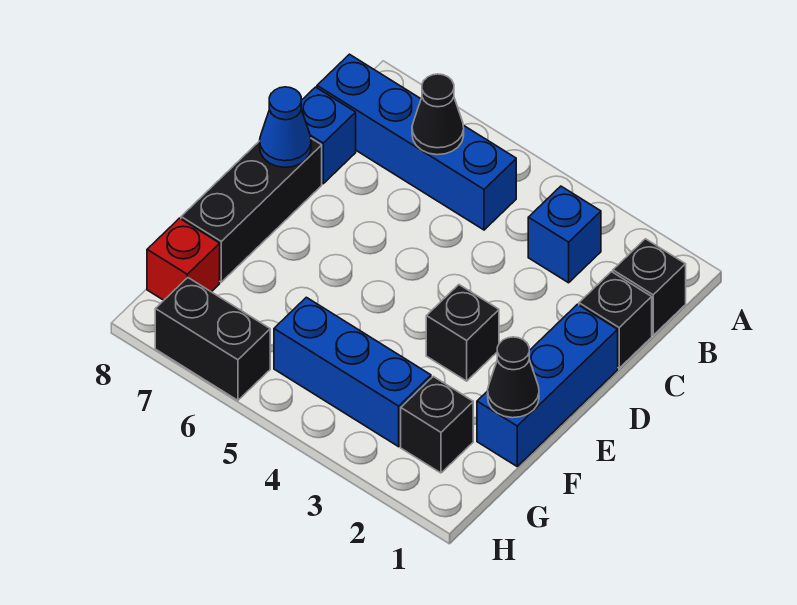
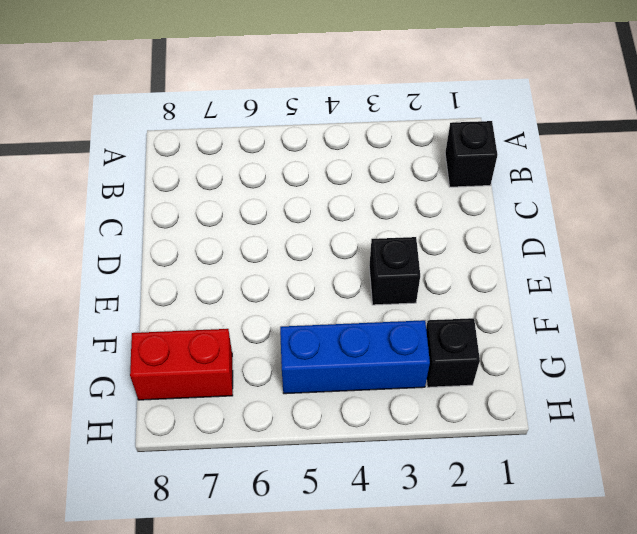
red brick G7:G8 level 1 -> red brick G8 level 1
none -> blue brick B3 level 1
none -> blue brick B5:B8 level 1
none -> black brick C1 level 1

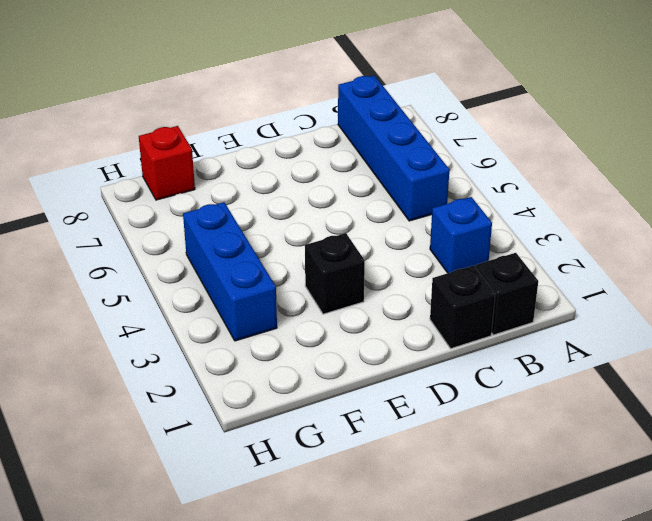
none -> blue brick C8 level 1
none -> blue brick D1:F1 level 1
none -> black brick D8:F8 level 1

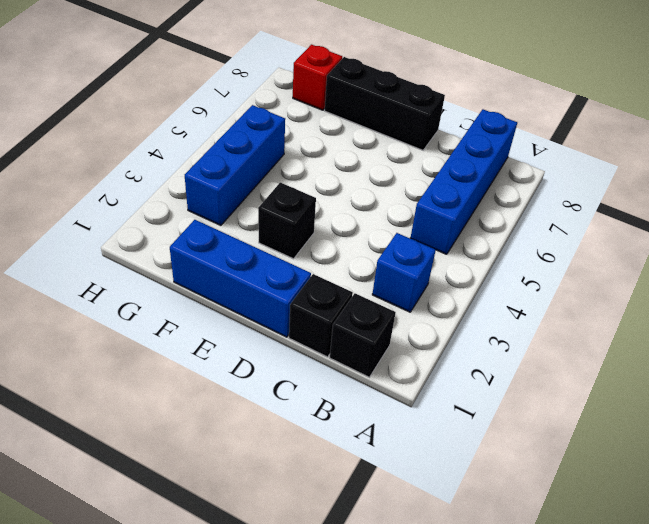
none -> blue brick C8 level 1
none -> black brick G2 level 1
none -> black brick H6:H7 level 1

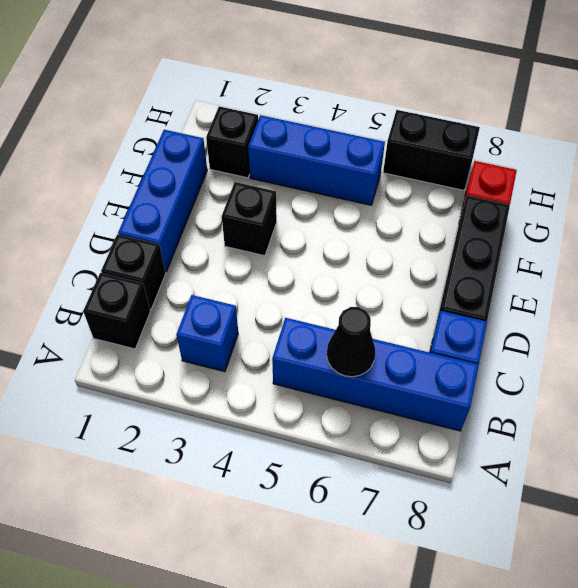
none -> blue cone D8 level 2
none -> black cone F1 level 2

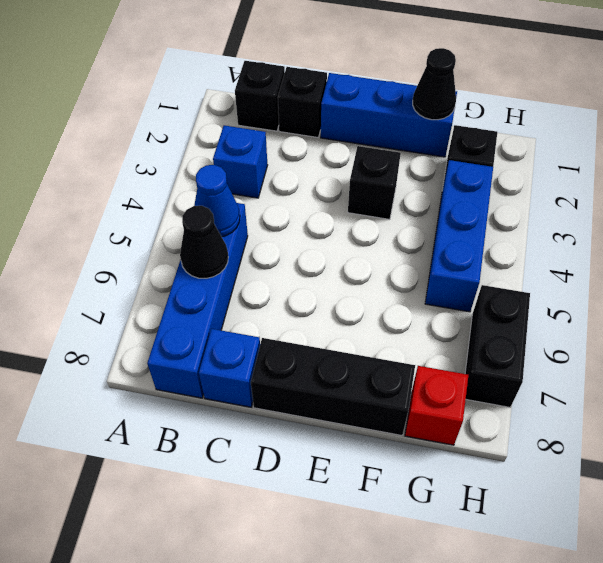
blue cone B5 level 2 -> blue cone D8 level 2

